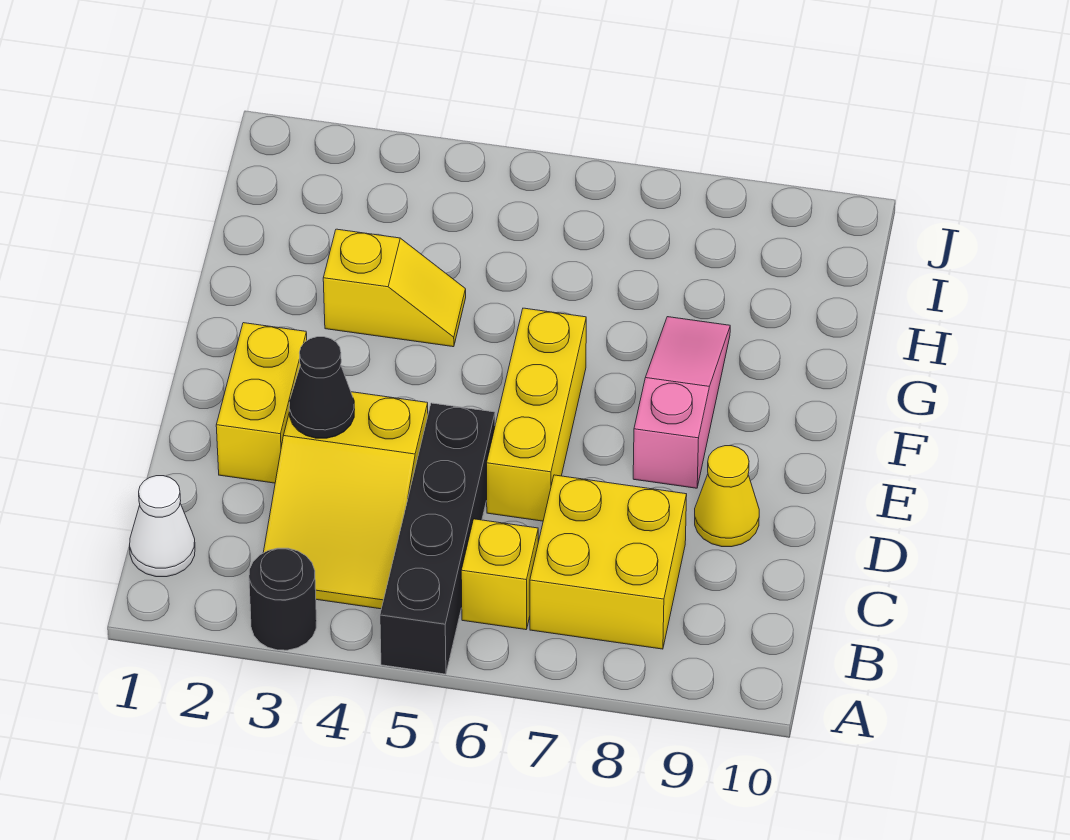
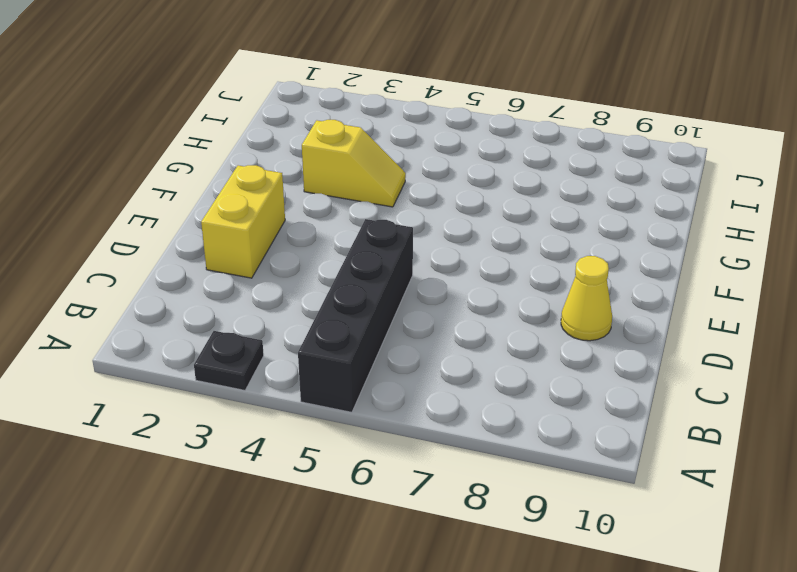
black plate A3 level 1 -> black round brick A3 level 1
none -> white cone B1 level 1
none -> yellow slope B3:D4 level 1 top D
none -> yellow brick B6 level 1

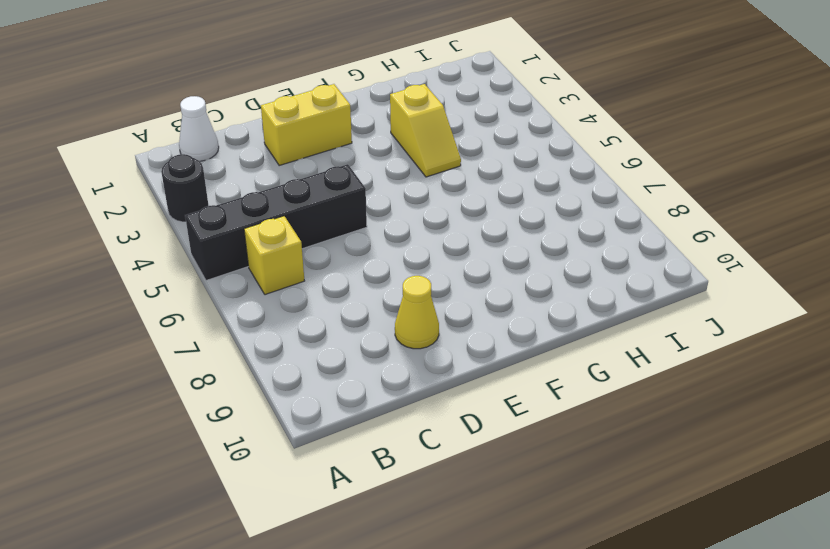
none -> yellow slope B3:D4 level 1 top D
none -> yellow brick B7:C8 level 1
none -> yellow brick D6:F6 level 1

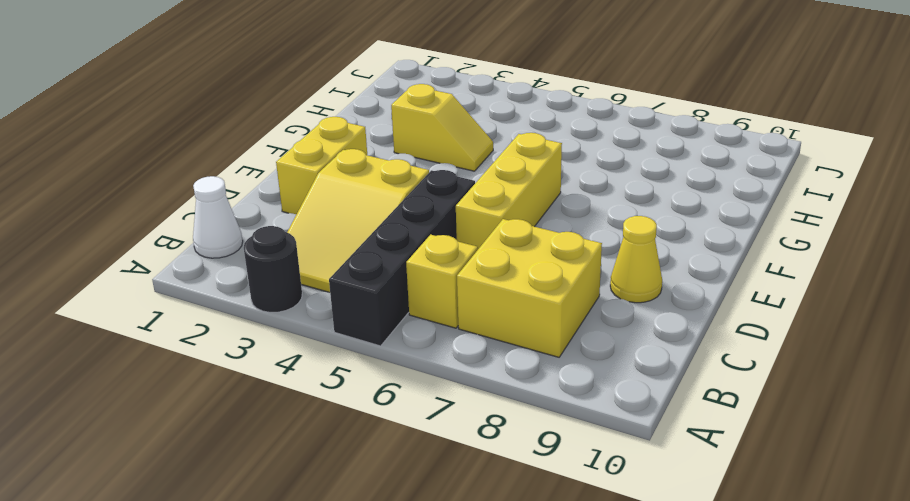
none -> pink slope E8:G8 level 1 top E
none -> black cone D3 level 2

